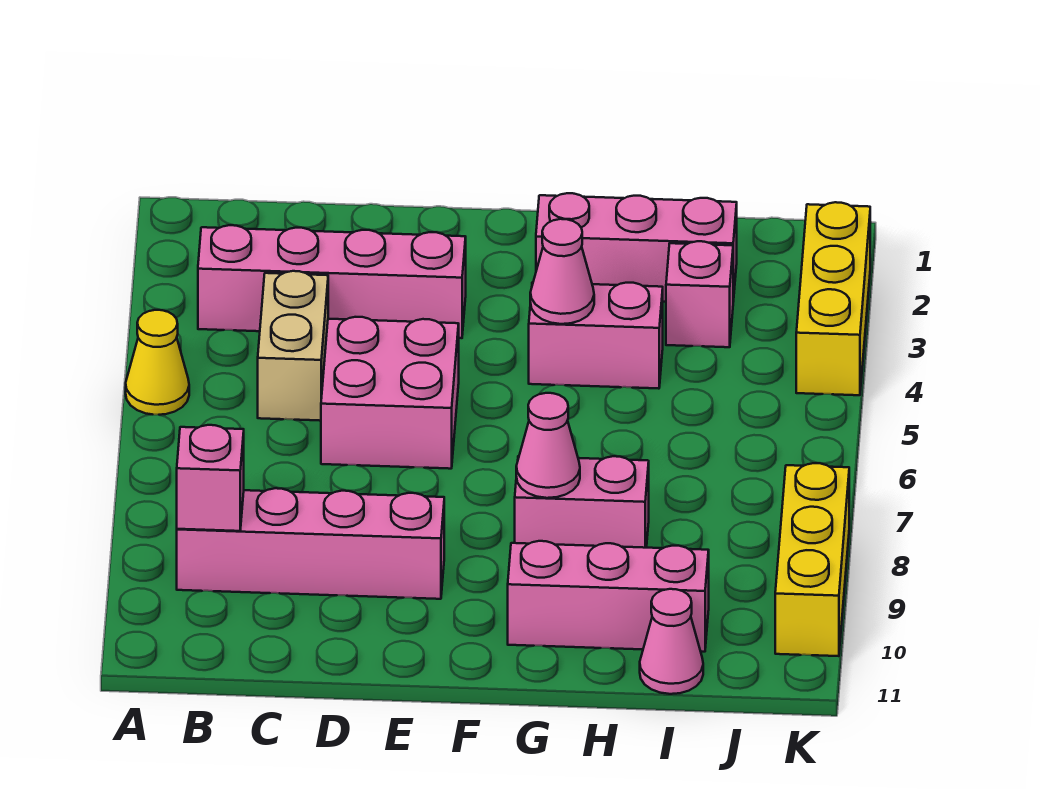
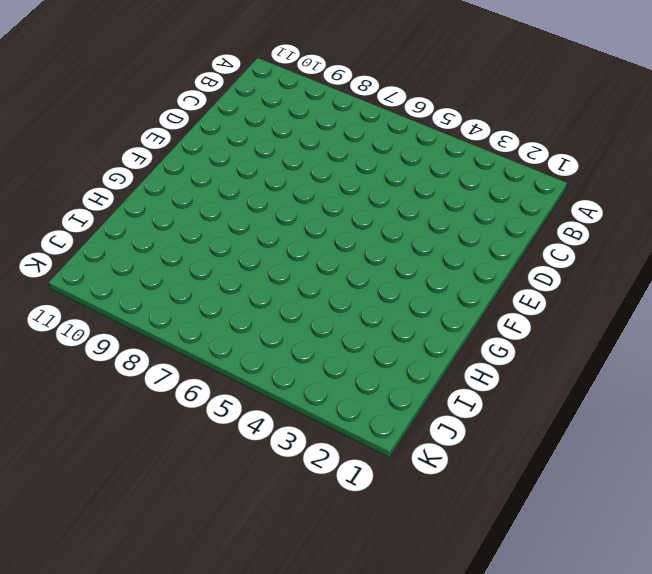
none -> yellow cone A5 level 1
none -> pink brick B3:E3 level 1
none -> pink brick B9:E9 level 1

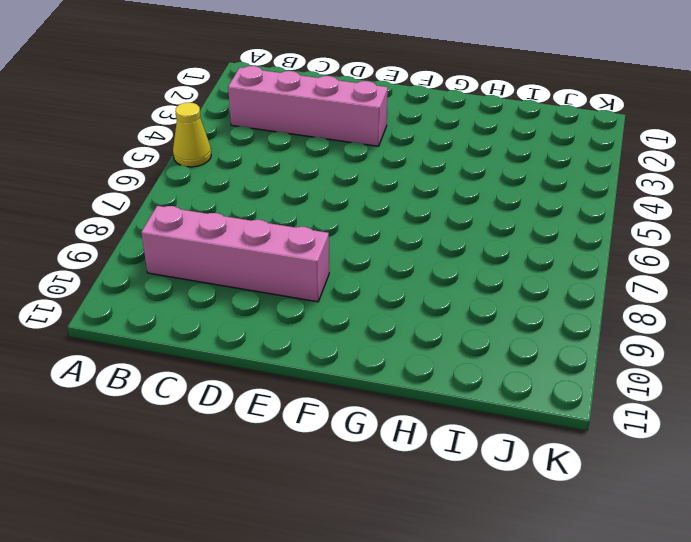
none -> tan brick C4:C5 level 1
none -> pink brick D5:E6 level 1
none -> pink brick G2:I2 level 1

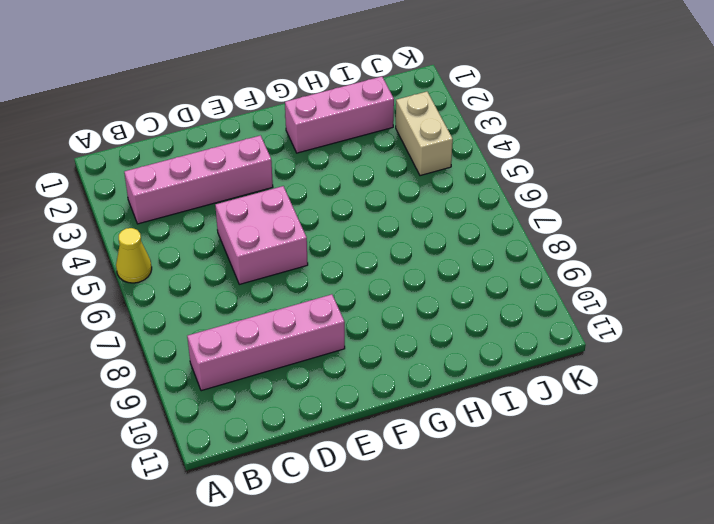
tan brick J3:J4 level 1 -> tan brick C4:C5 level 1
none -> pink brick G4:H4 level 1
none -> pink brick G8:H8 level 1
none -> pink brick G10:I10 level 1

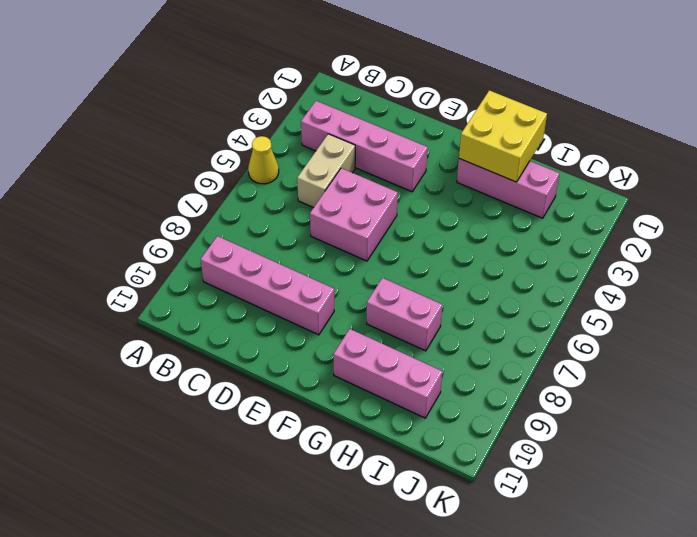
yellow brick G1:H2 level 2 -> none
none -> pink brick G4:H4 level 1
none -> pink brick I3 level 1
none -> pink cone I11 level 1

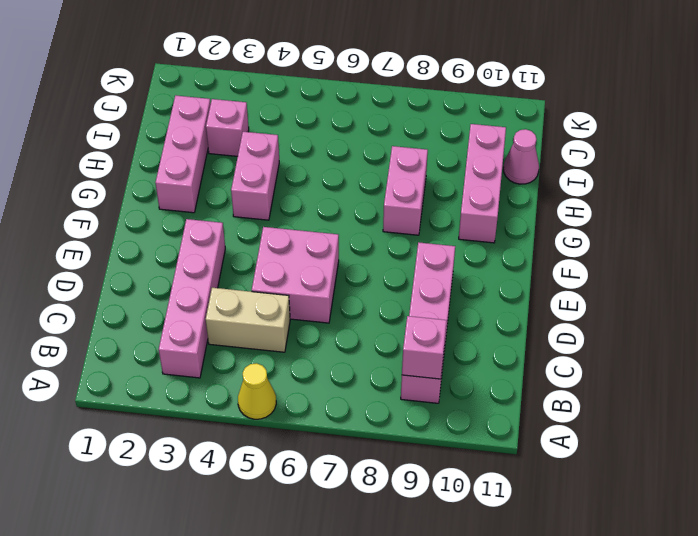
none -> yellow brick K2:K4 level 1
none -> yellow brick K8:K10 level 1
none -> pink cone G4 level 2

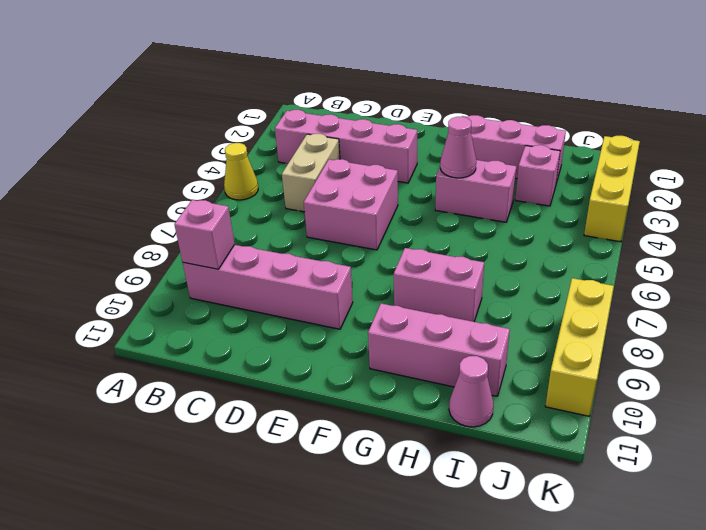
none -> pink cone G8 level 2

